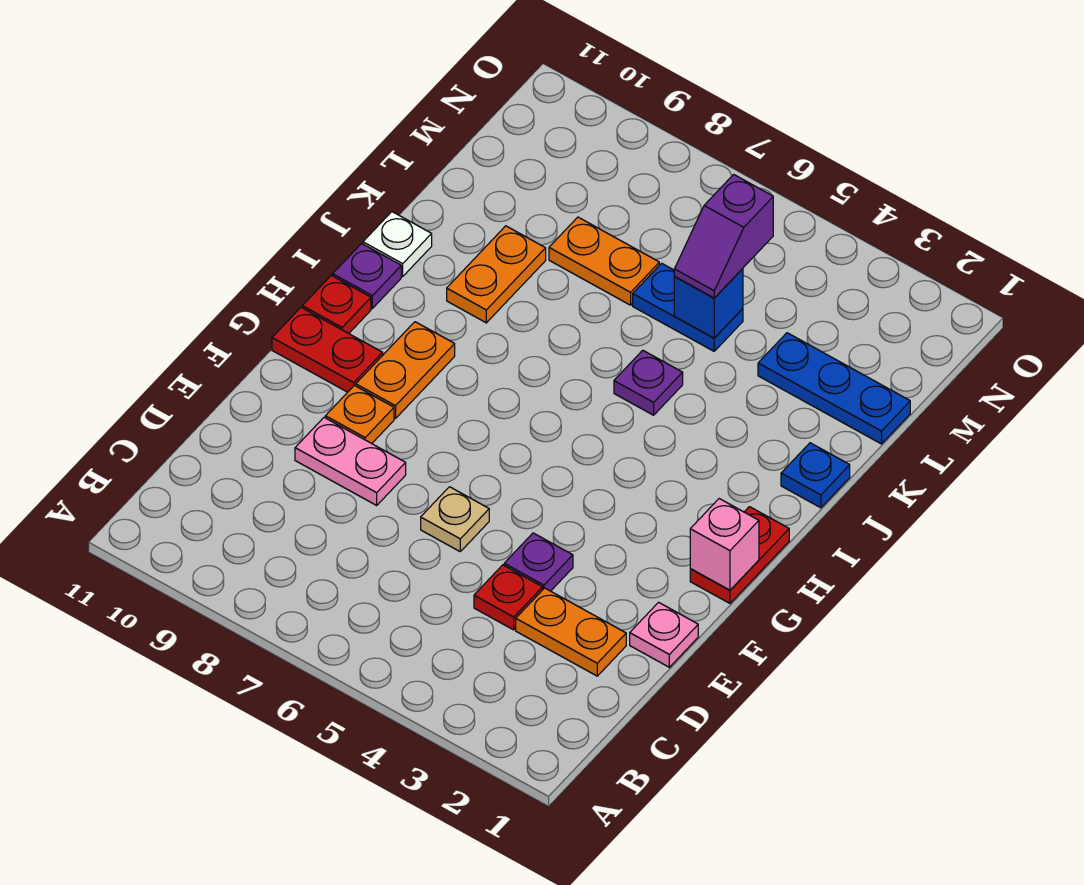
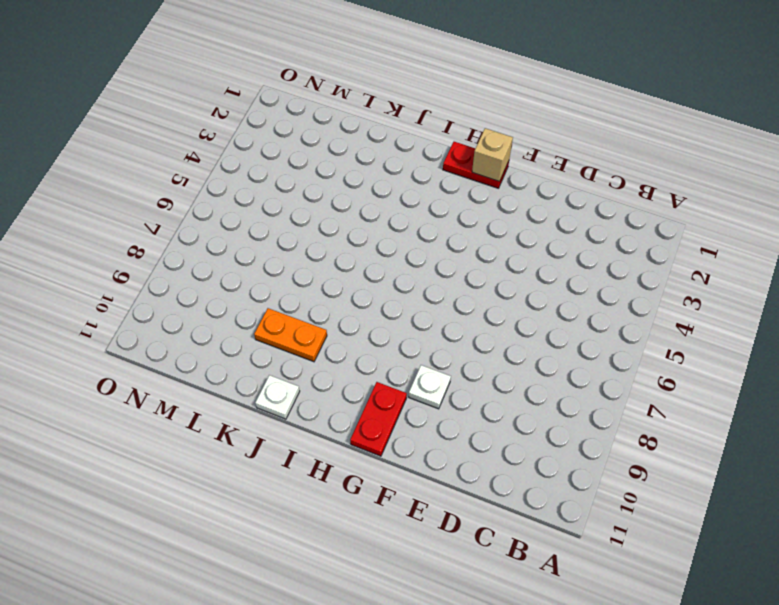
white plate F9 level 1 -> orange plate F9 level 1
tan brick G1 level 2 -> pink brick G1 level 2
none -> orange plate D2:D3 level 1
none -> red plate D4 level 1
none -> pink plate E1 level 1

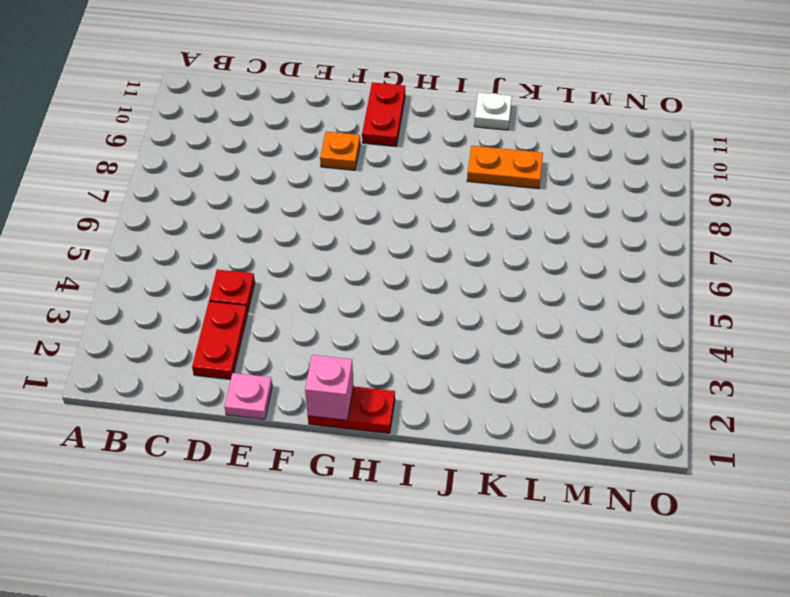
red plate D2:D3 level 1 -> orange plate D2:D3 level 1
none -> purple plate E4 level 1
none -> tan plate E6 level 1
none -> pink plate E8:E9 level 1

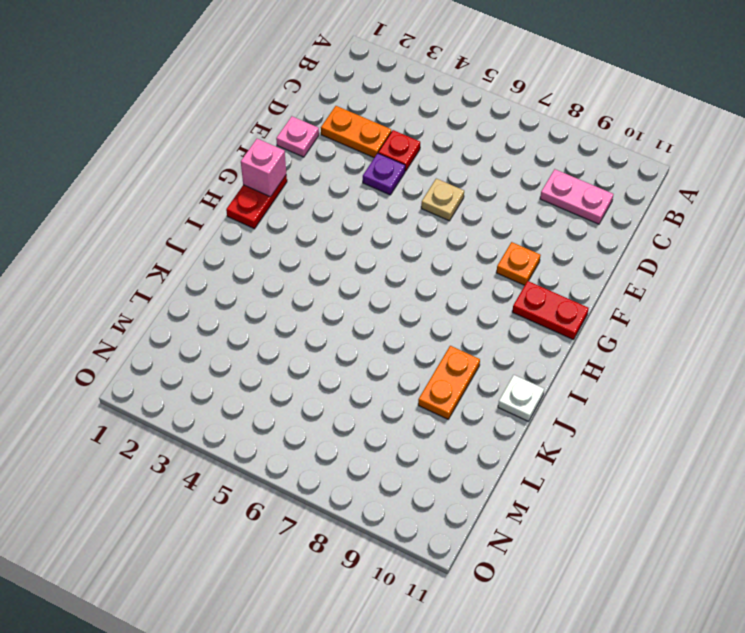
pink plate C9:C10 level 1 -> pink plate E8:E9 level 1
none -> orange plate G9:H9 level 1
none -> red plate H11 level 1
none -> purple plate I11 level 1

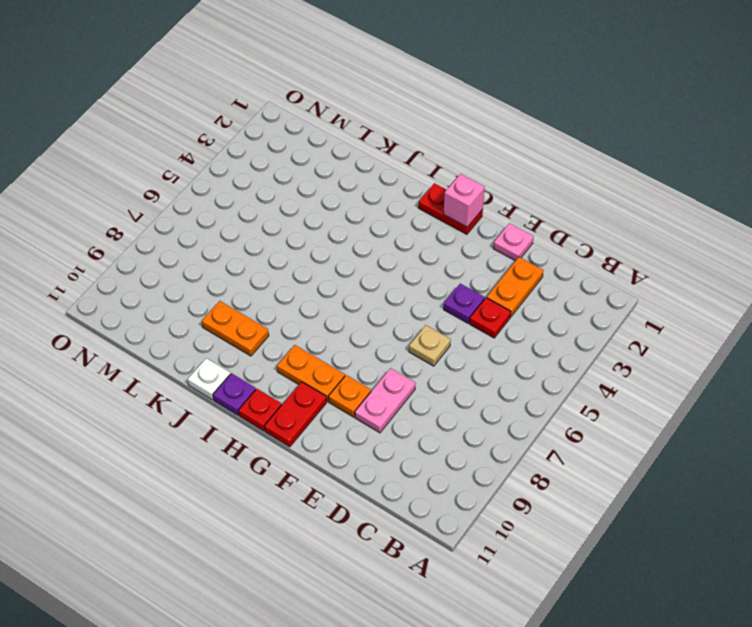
none -> blue plate J1 level 1
none -> purple plate J5 level 1
none -> blue plate L1:L3 level 1

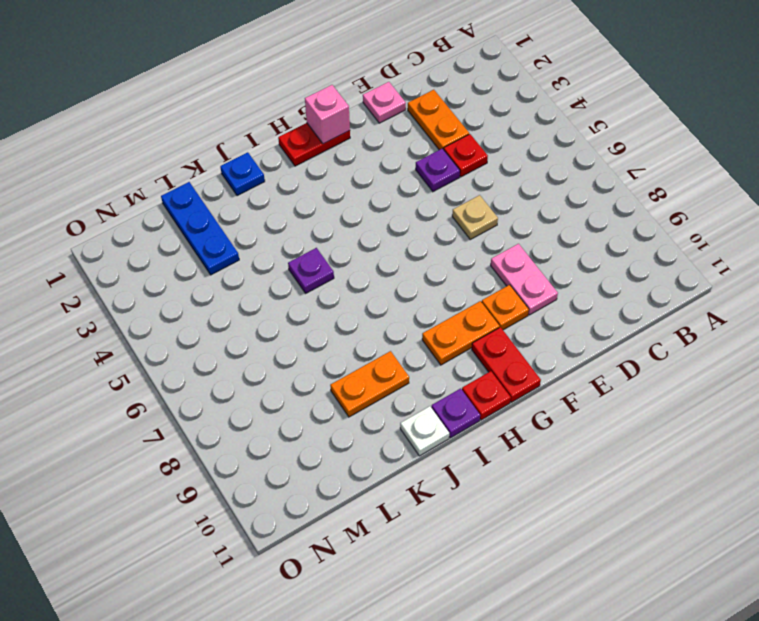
none -> blue plate L5:L6 level 1
none -> orange plate L7:L8 level 1
none -> blue brick L5 level 2

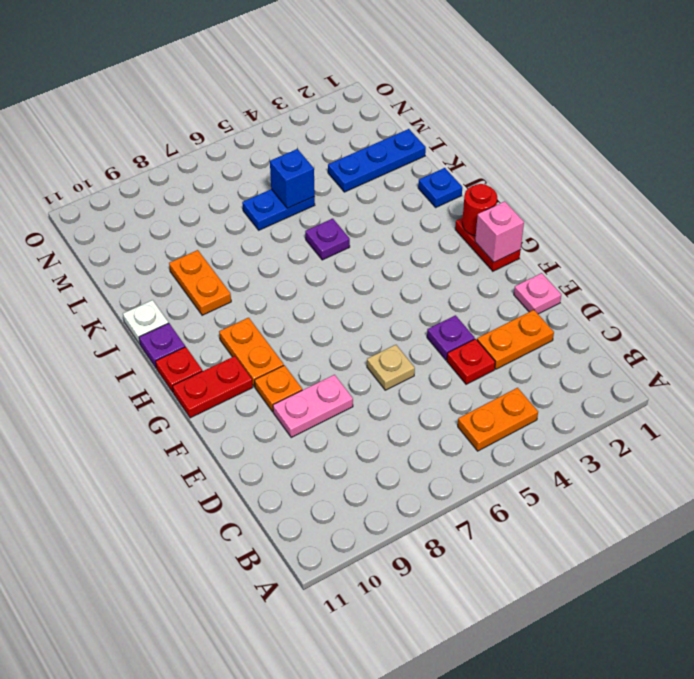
orange plate B4:B5 level 1 -> orange plate L7:L8 level 1
red round brick H1 level 2 -> none
none -> purple slope L5:M5 level 3 top M

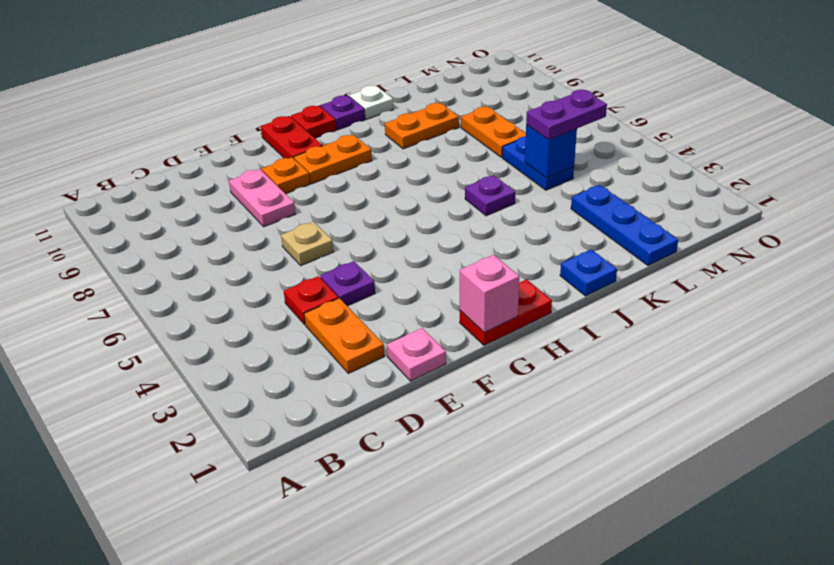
purple plate L5:M5 level 3 -> purple slope L5:M5 level 3 top M

